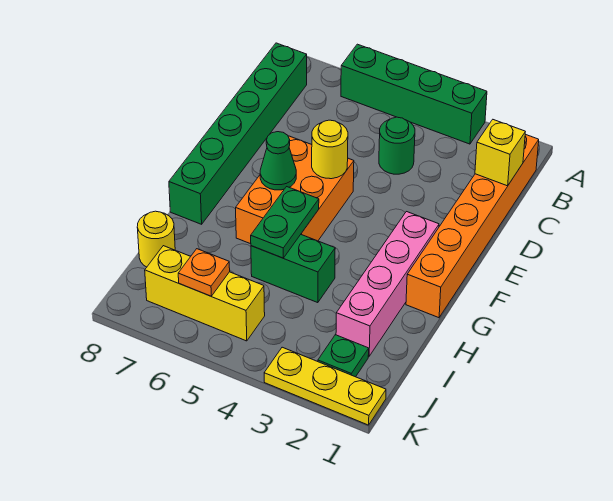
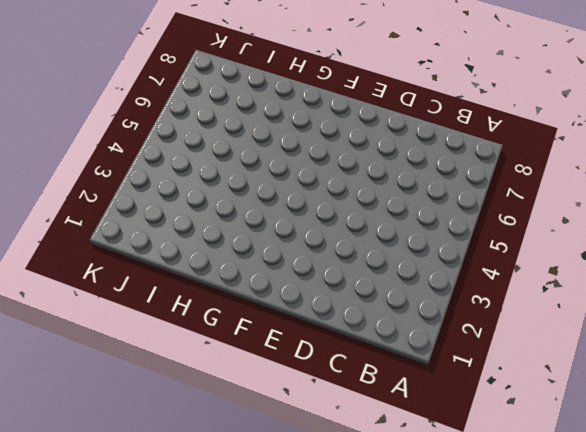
none -> green brick A3:A6 level 1
none -> orange brick B1:G1 level 1
none -> green brick B8:G8 level 1

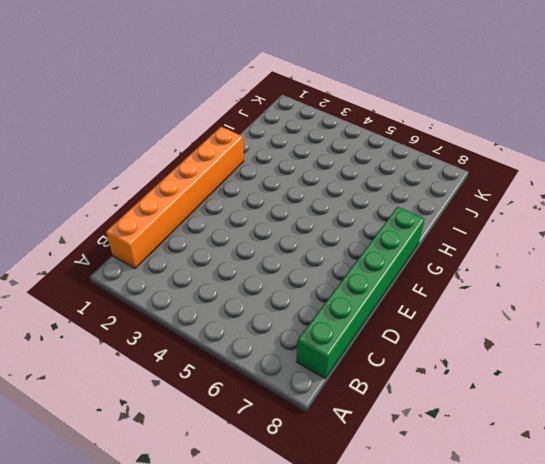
none -> green brick A3:A6 level 1
none -> green round brick C4 level 1
none -> orange brick E5:G6 level 1

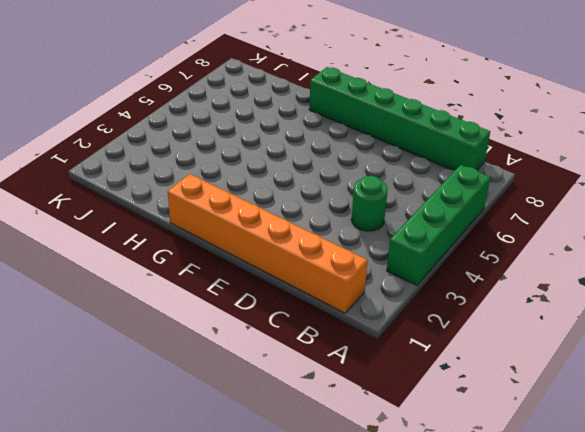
none -> orange brick E5:G6 level 1
none -> pink brick F2:I2 level 1
none -> green brick H4:H5 level 1

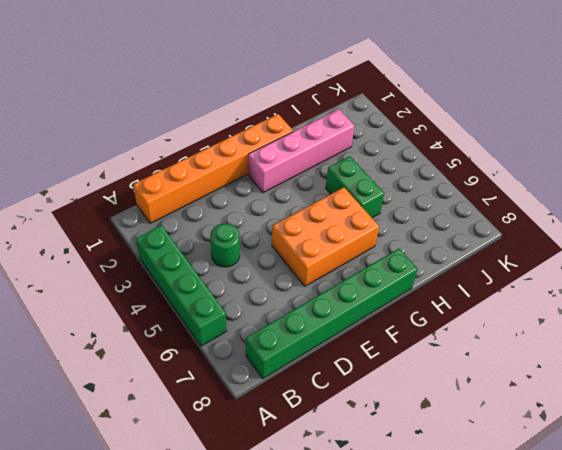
none -> yellow round brick I8 level 1
none -> green plate J2 level 1
none -> yellow brick J5:J7 level 1

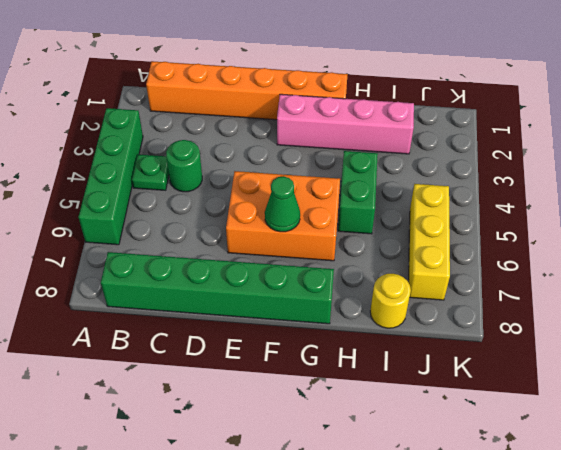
green plate B4 level 1 -> green plate J2 level 1
none -> yellow plate K1:K3 level 1
none -> yellow brick C1 level 2
none -> yellow round brick E5 level 2

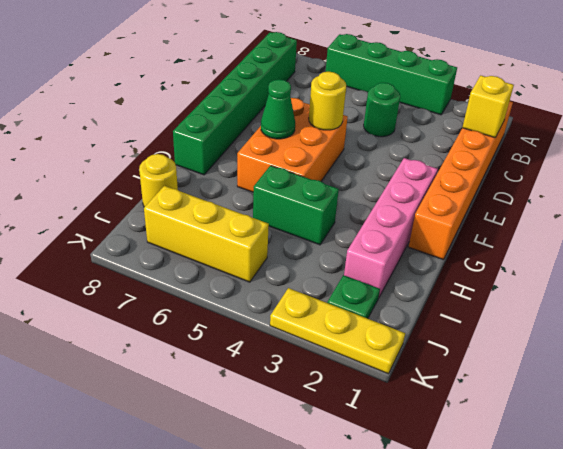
none -> green plate G5:H5 level 2
none -> orange plate J6 level 2

